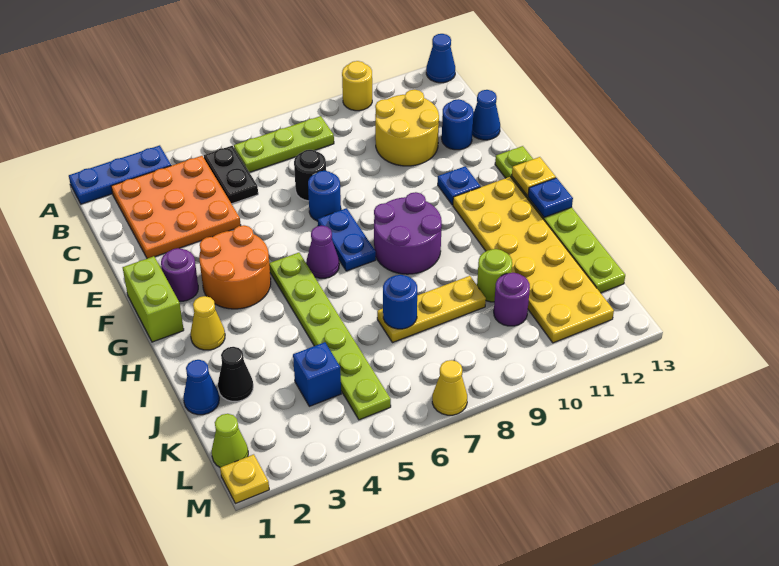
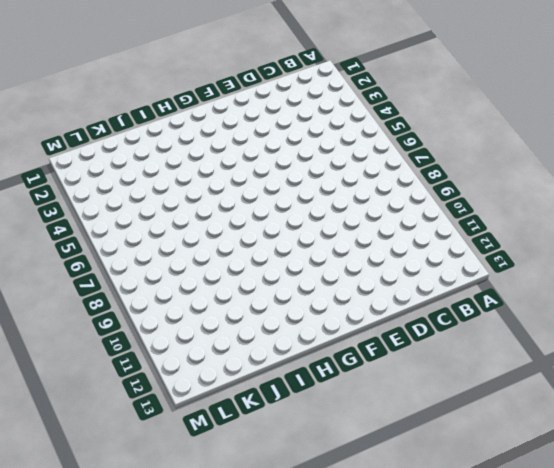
none -> blue plate A1:A3 level 1
none -> yellow round brick A10 level 1
none -> blue cone A13 level 1
none -> orange plate B2:D4 level 1

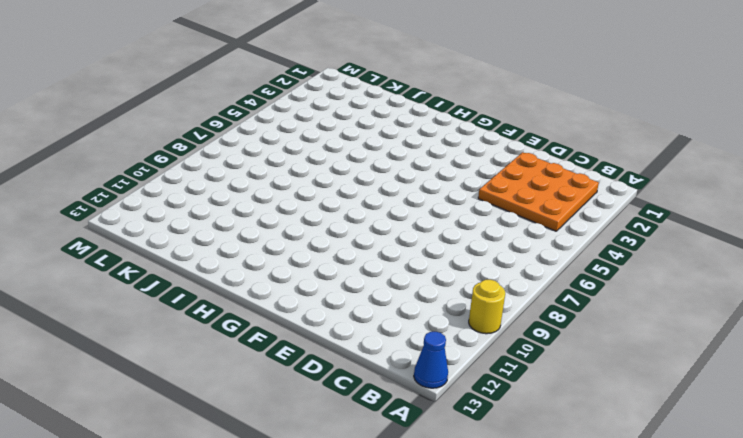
none -> blue plate A1:A3 level 1
none -> black plate B5:C5 level 1
none -> lime plate B6:B8 level 1
none -> yellow round brick C10:D11 level 1

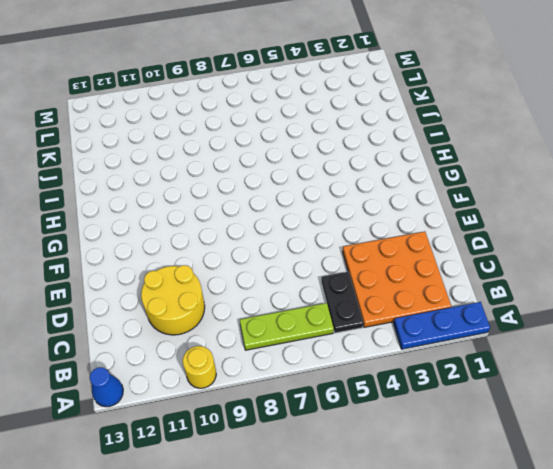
none -> black round brick D7 level 1
none -> blue round brick D12 level 1
none -> blue cone D13 level 1
none -> blue round brick E7 level 1

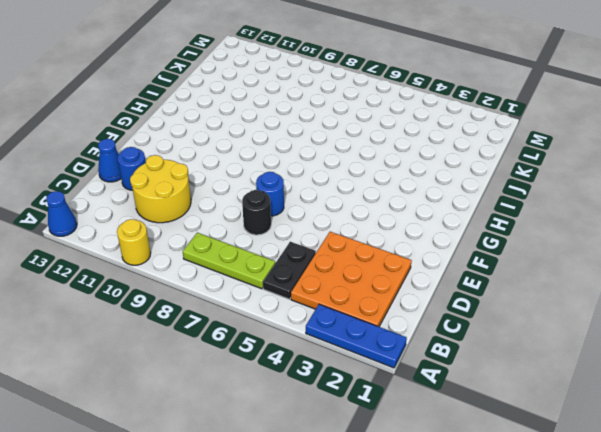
none -> lime brick F1:G1 level 1
none -> purple round brick F2 level 1
none -> orange round brick F3:G4 level 1
none -> blue plate F7:G7 level 1

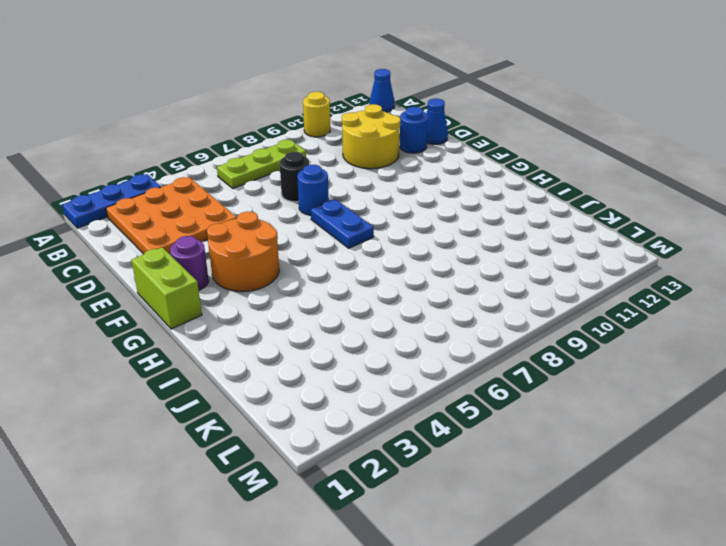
none -> black plate B5:C5 level 1
none -> blue plate F11 level 1
none -> lime plate F13:K13 level 1
none -> lime plate G5:L5 level 1

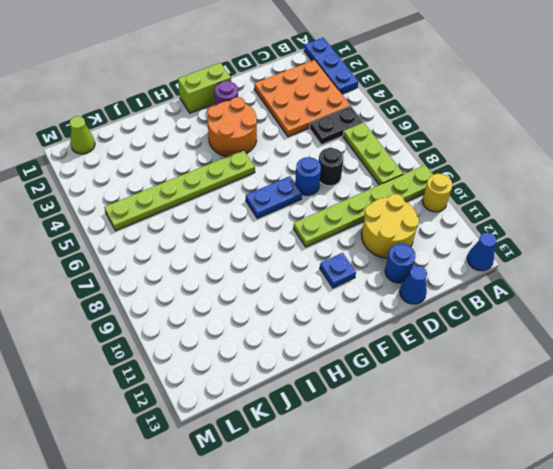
lime plate A9:F9 level 1 -> lime plate F13:K13 level 1
none -> purple cone G6 level 1
none -> purple round brick G8:H9 level 1
none -> yellow plate G11:L12 level 1
none -> yellow cone H2 level 1

